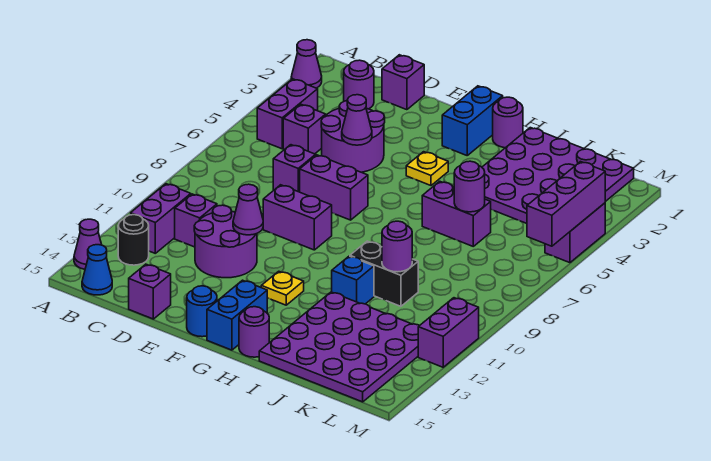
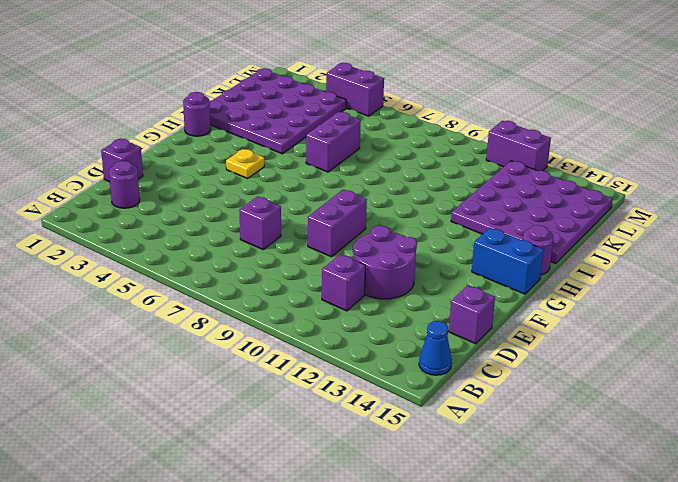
none -> purple cone A2 level 1
none -> purple cone A14 level 1
none -> purple brick B4:B5 level 1
none -> purple brick B11:B12 level 1

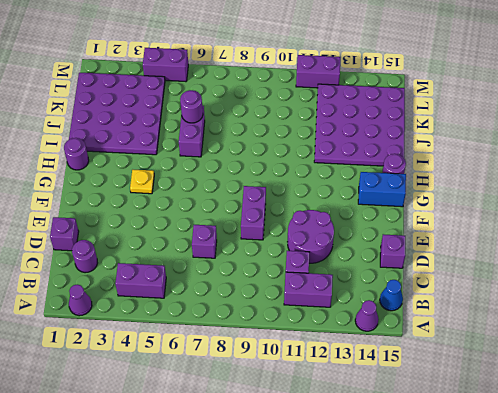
none -> black round brick B13 level 1
none -> purple brick C5 level 1
none -> purple round brick D4:E5 level 1
none -> purple brick E7:F7 level 1

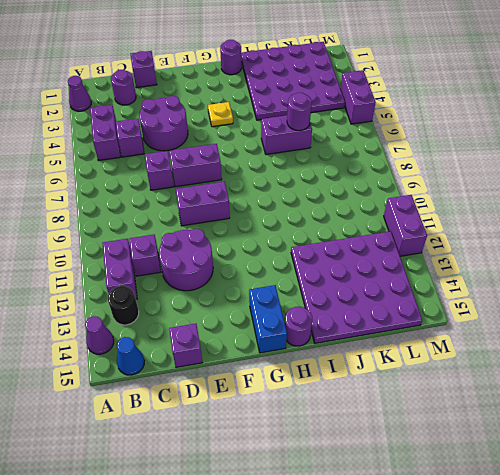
none -> blue round brick F15 level 1
none -> blue brick G1:G2 level 1
none -> yellow plate G12 level 1
none -> black brick I10:J10 level 1

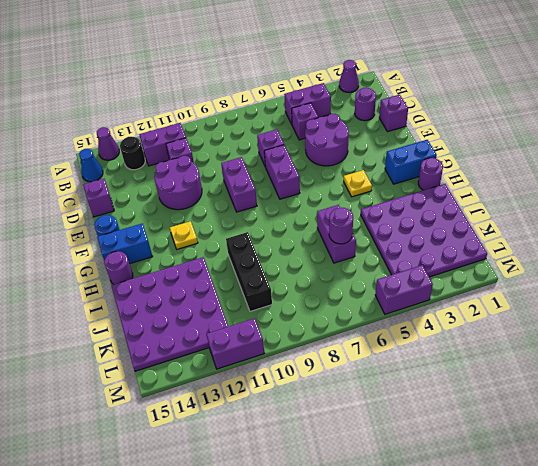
black brick I10:K10 level 1 -> black brick I10:J10 level 1
none -> blue brick I11 level 1
none -> purple cone E5 level 2
none -> purple cone E11 level 2
none -> purple round brick J10 level 2

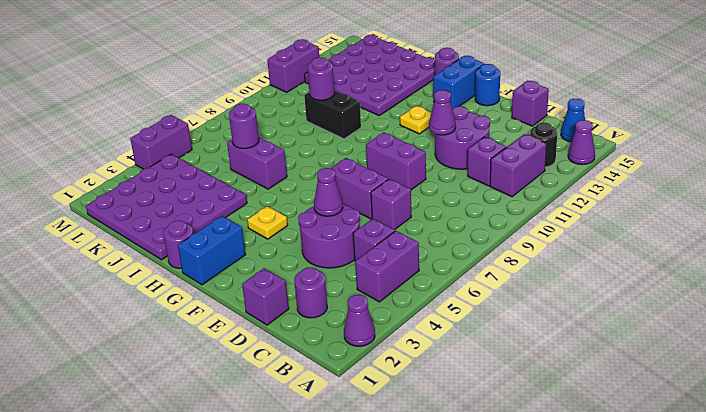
none -> blue brick I11 level 1
none -> purple brick M4:M6 level 2

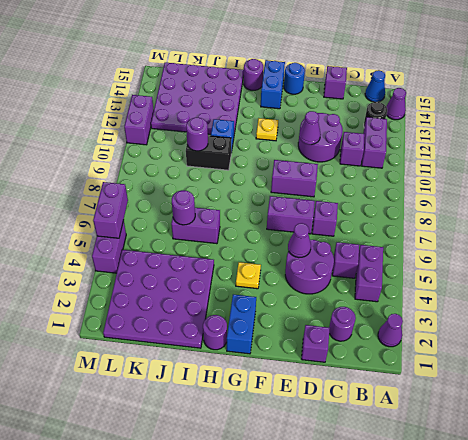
purple brick M5:M6 level 2 -> purple brick M4:M6 level 2

